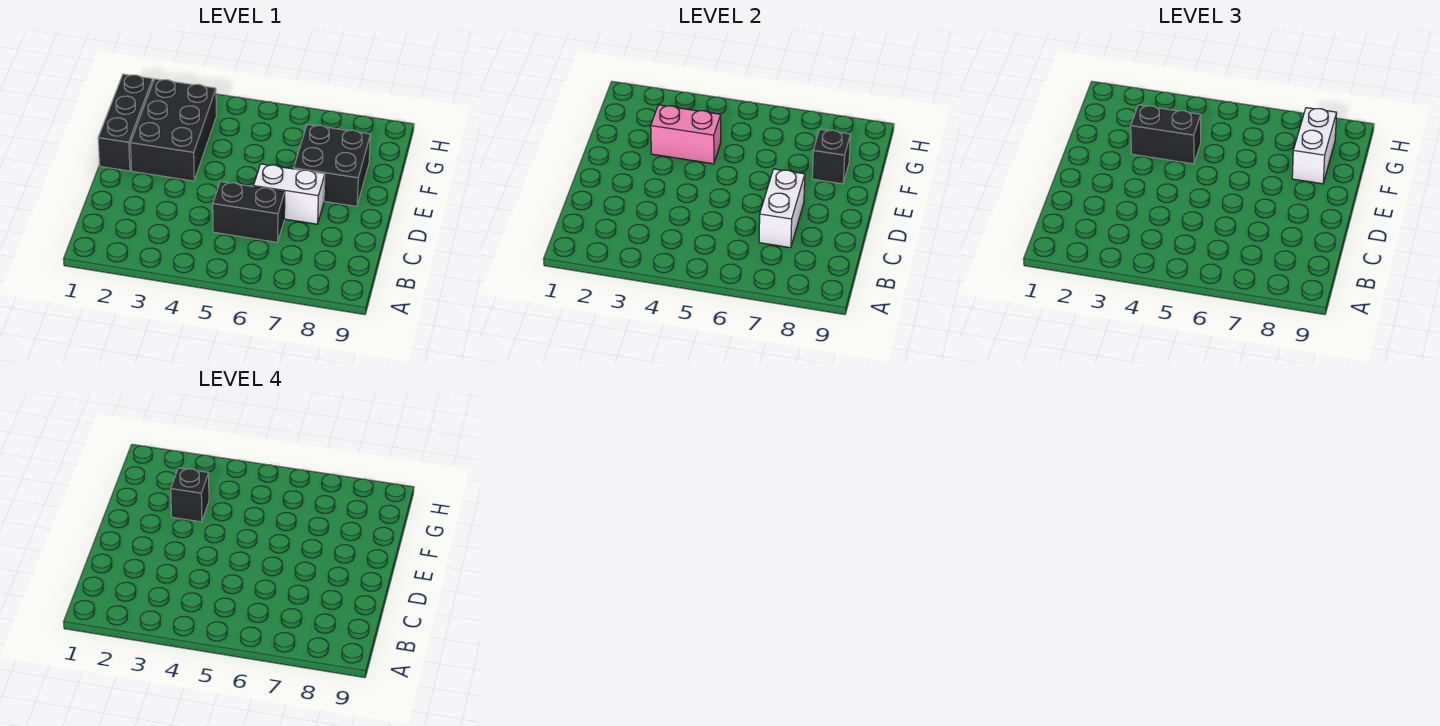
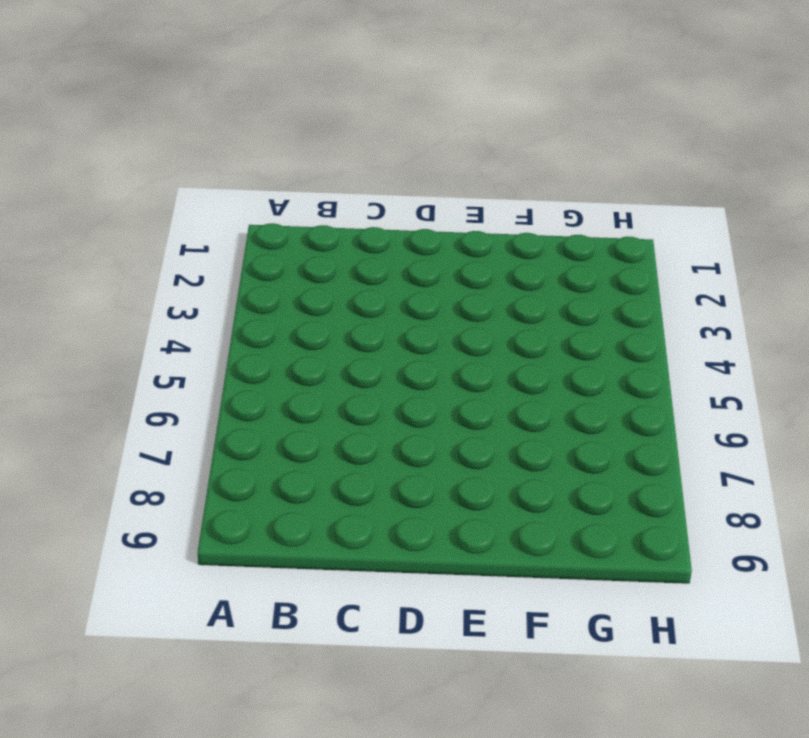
none -> black brick C5:C6 level 1
none -> white brick D6:D7 level 1

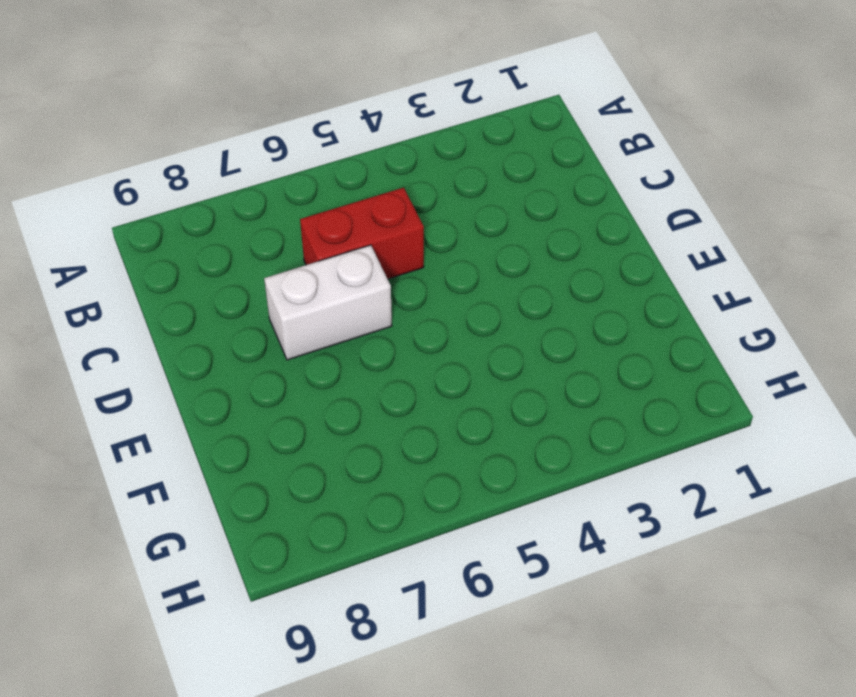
red brick C5:C6 level 1 -> black brick C5:C6 level 1
none -> black brick E1:G1 level 1
none -> black brick E2:G3 level 1

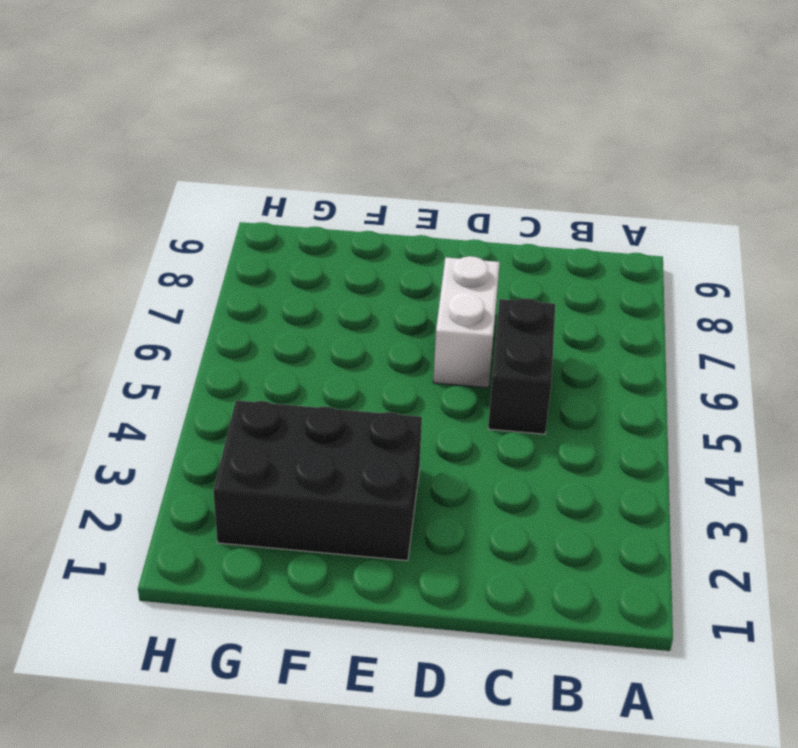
none -> black brick E1:G1 level 1
none -> black brick E7:F8 level 1

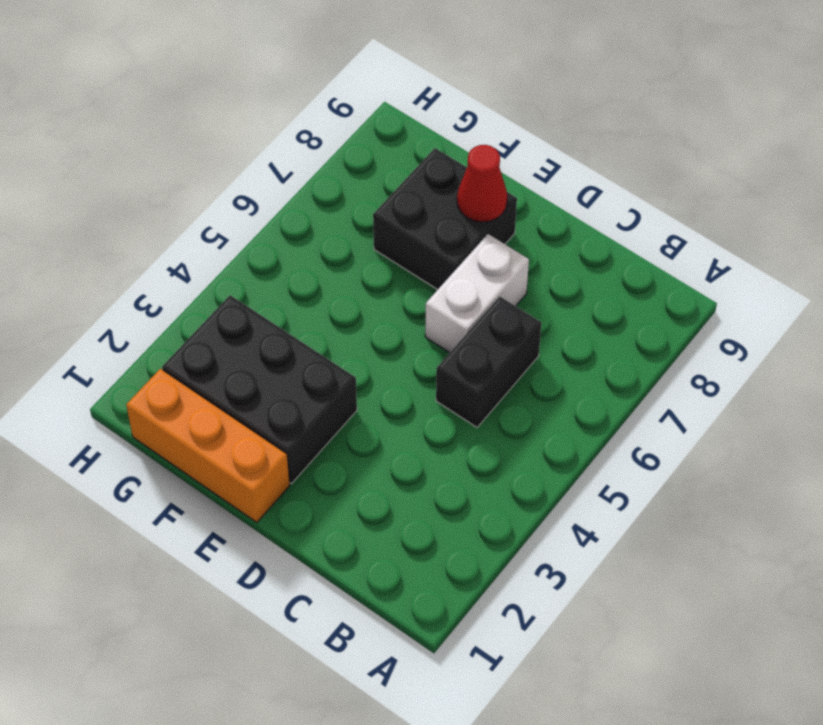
orange brick E1:G1 level 1 -> black brick E1:G1 level 1
red cone E8 level 2 -> none
none -> white brick C7:D7 level 2
none -> pink brick F3:F4 level 2

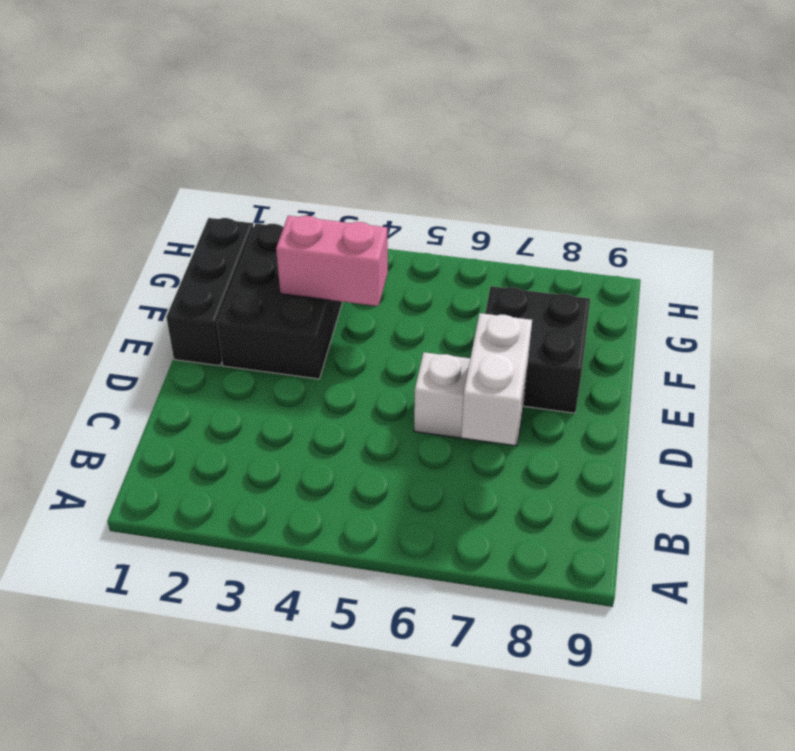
none -> black brick C5:C6 level 1
none -> black brick F8 level 2

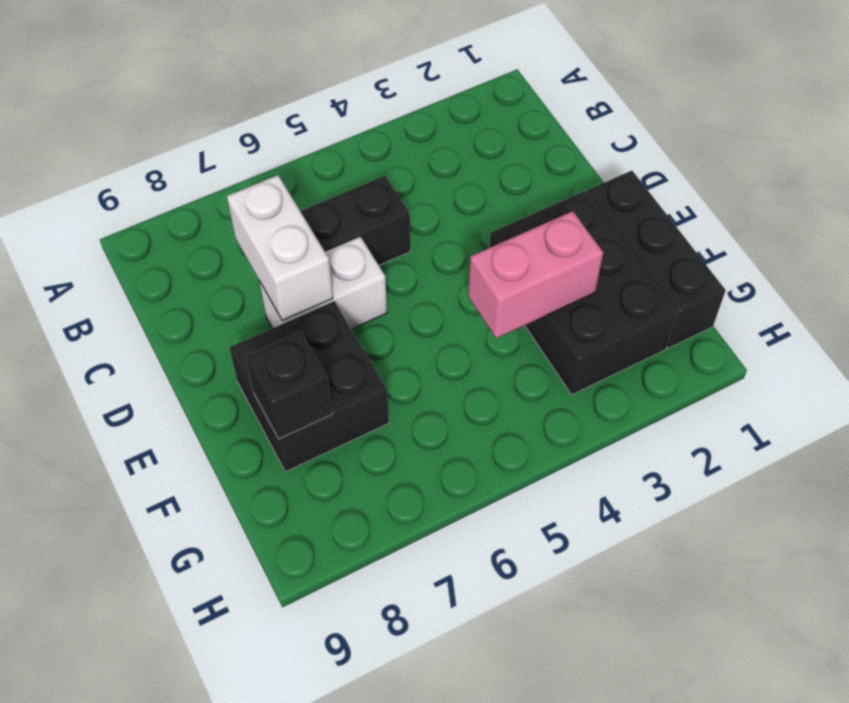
none -> black brick F3:F4 level 3
none -> white brick F8:G8 level 3

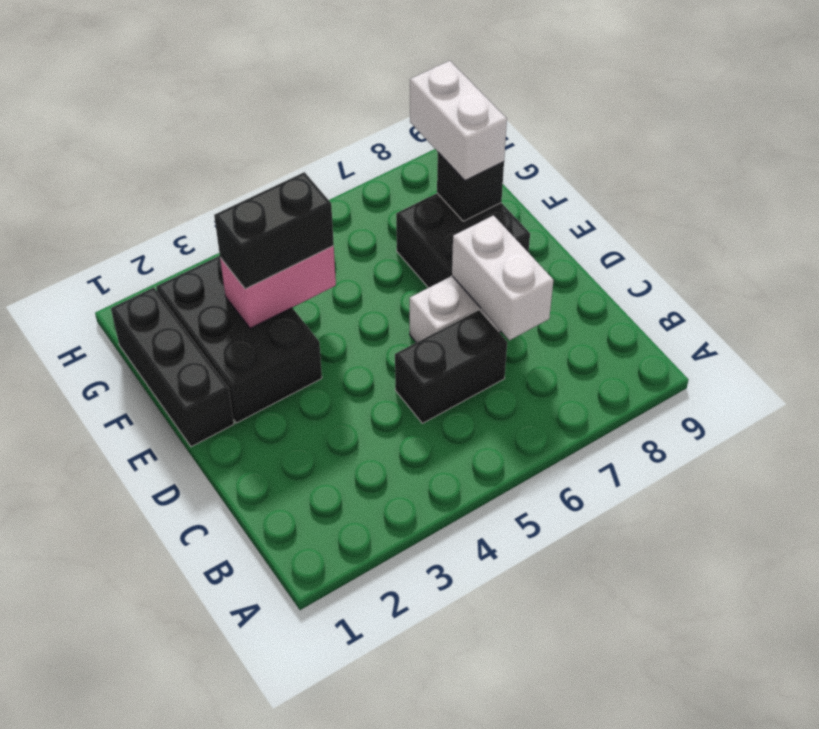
none -> black brick F3 level 4

